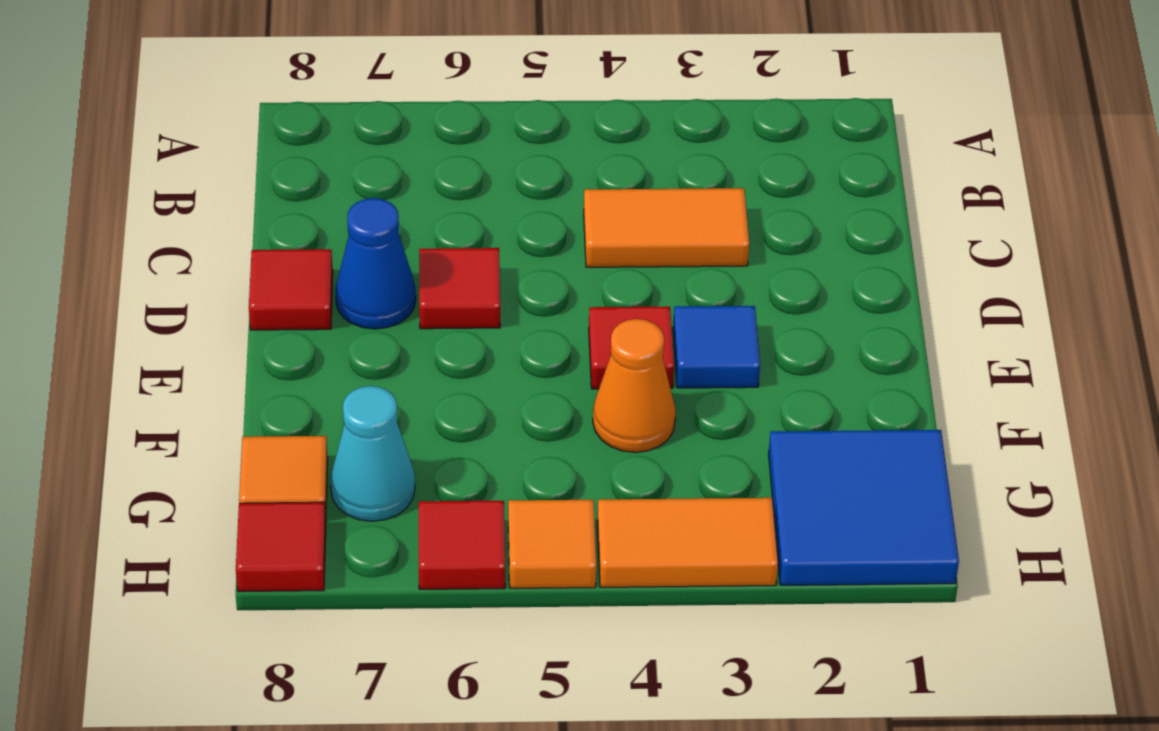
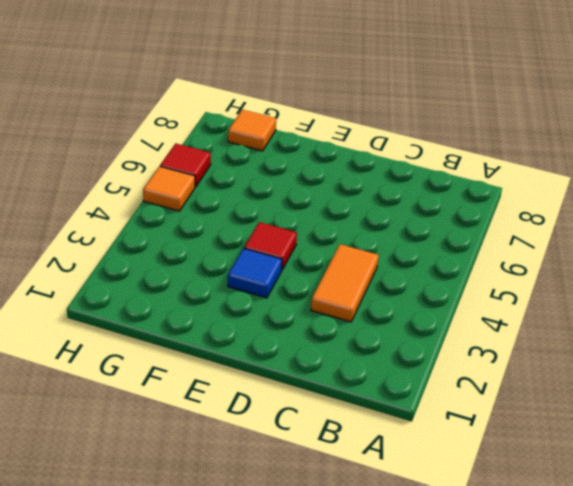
none -> red tile D6 level 1
none -> blue cone D7 level 1
none -> red tile D8 level 1

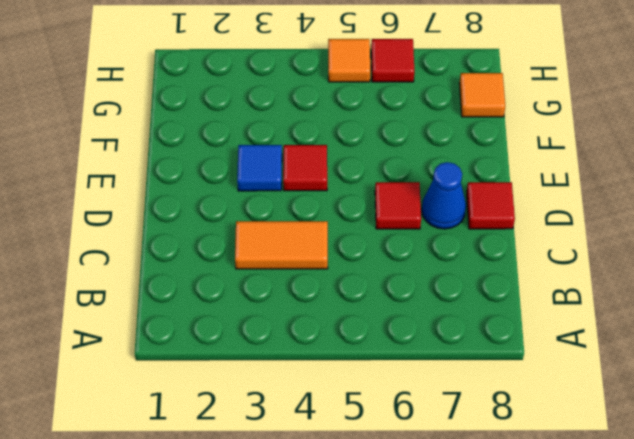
none -> orange cone F4 level 1
none -> blue tile G1:H2 level 1
none -> cyan cone G7 level 1

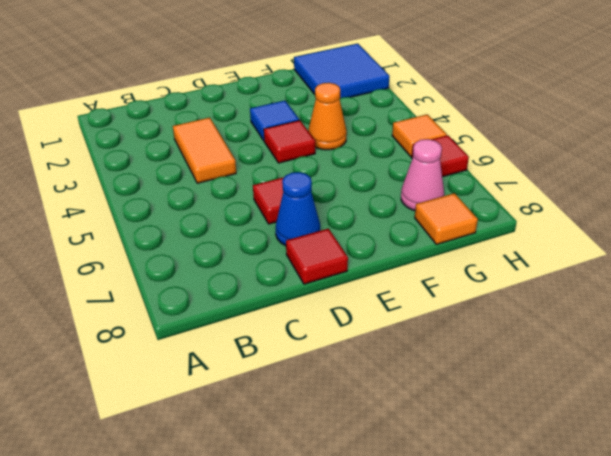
pink cone G7 level 1 -> cyan cone G7 level 1
none -> orange tile H3:H4 level 1
none -> red tile H8 level 1

